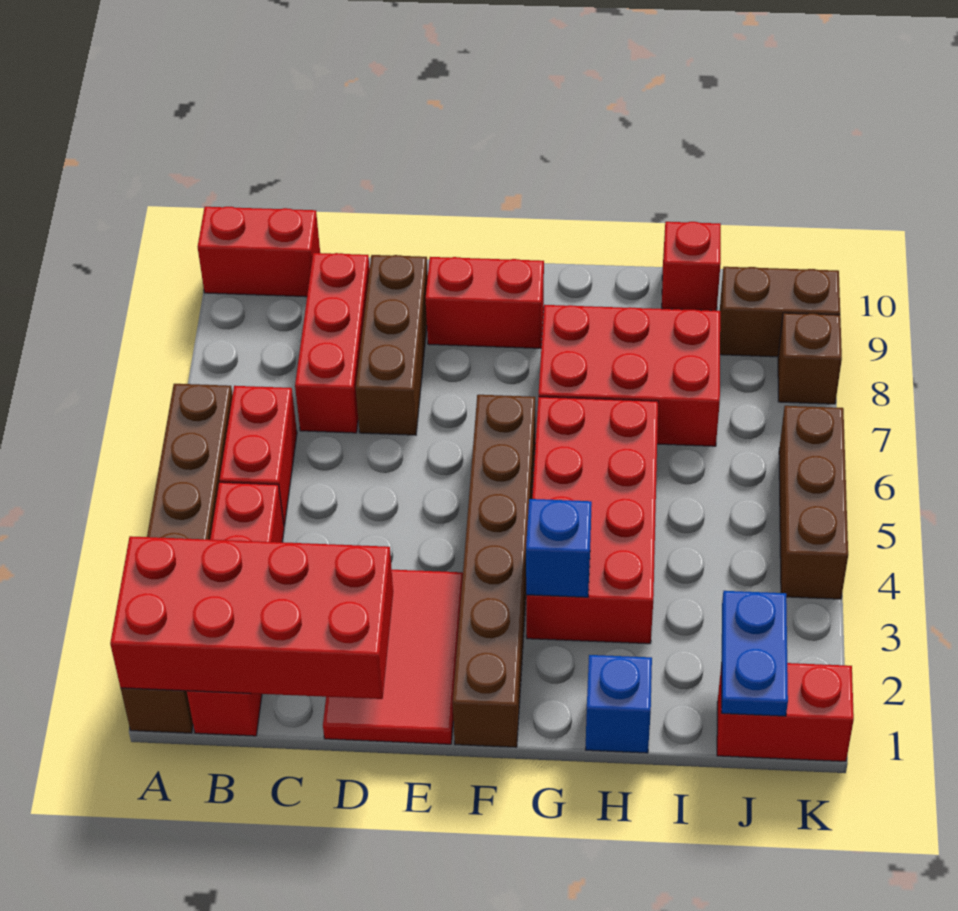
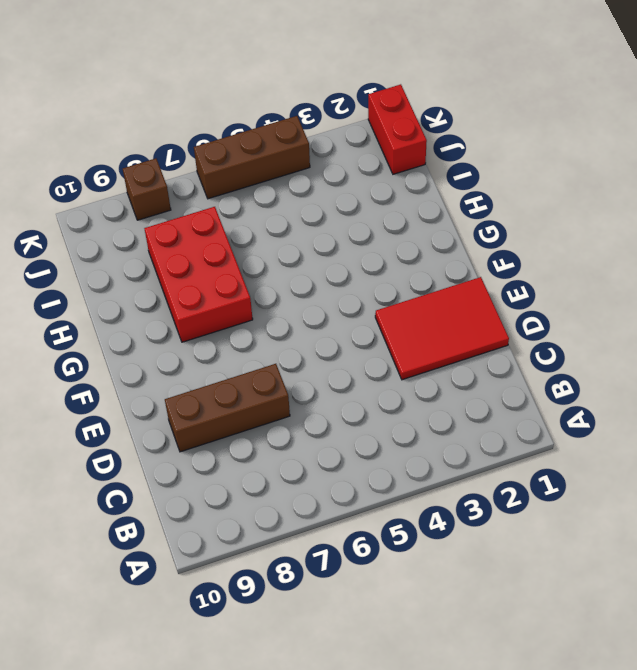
none -> brown brick A1:A6 level 1
none -> red brick A10:B10 level 1
none -> red brick B1:B4 level 1

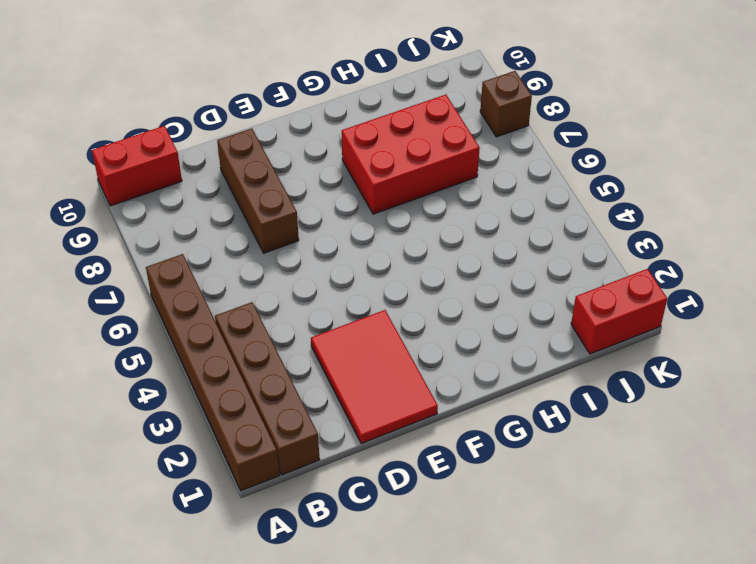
brown brick B1:B4 level 1 -> red brick B1:B4 level 1
none -> red brick B5:B6 level 1
none -> red brick C7:C9 level 1
none -> red brick E9:F9 level 1

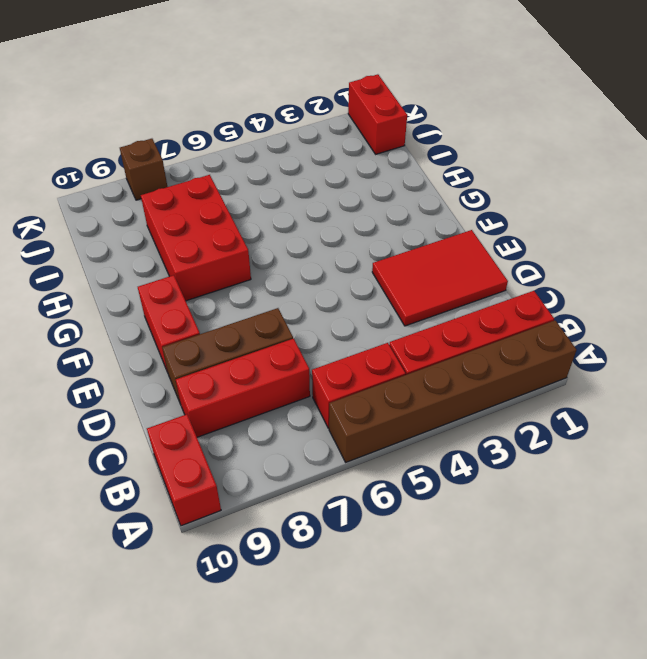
none -> brown brick F1:F6 level 1
none -> red brick G3:H6 level 1
none -> blue brick H1 level 1

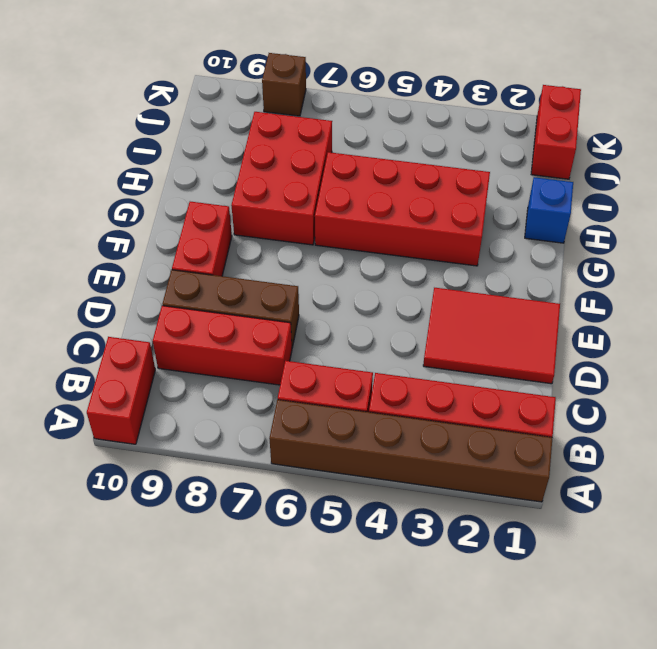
none -> brown brick F1:F6 level 1
none -> red brick I10 level 1
none -> brown brick J9:K9 level 1

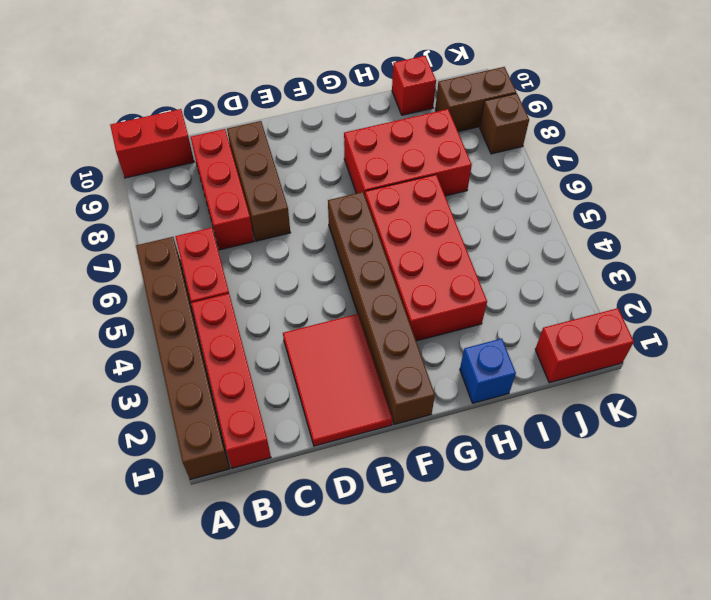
none -> red brick E9:F9 level 1
none -> brown brick K4:K6 level 1
none -> red brick A1:D2 level 2

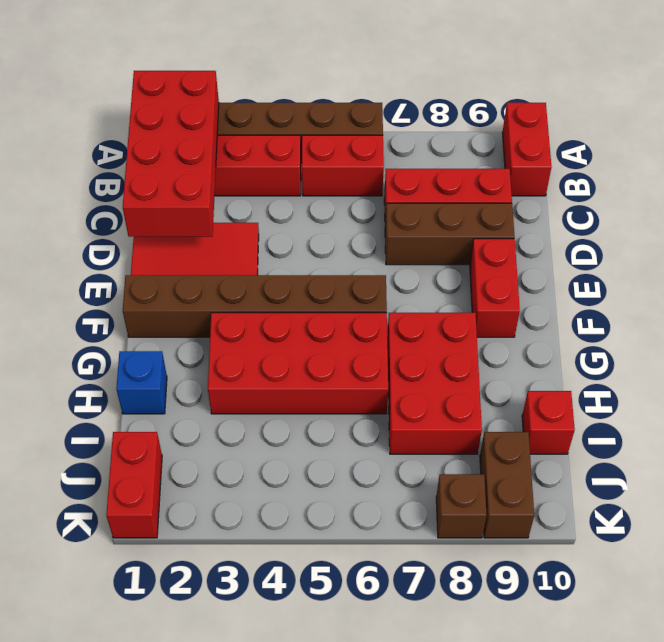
none -> brown brick K4:K6 level 1
none -> blue brick G3 level 2
none -> blue plate J1:J2 level 2

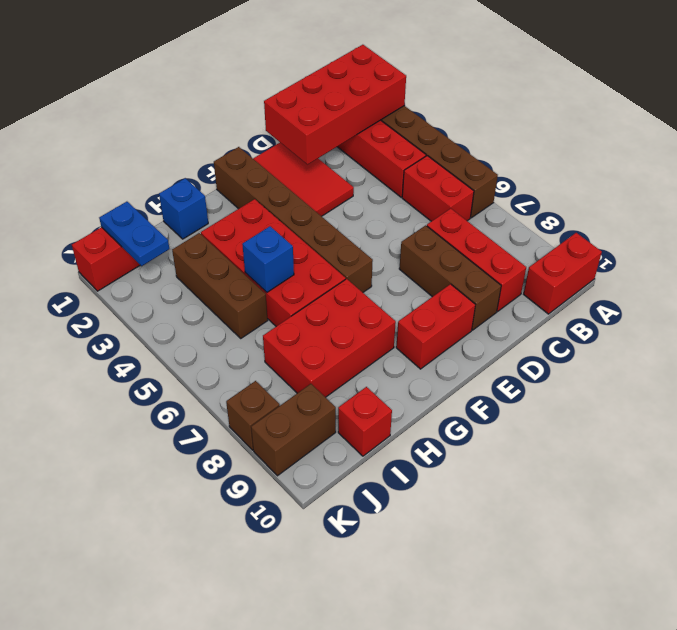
blue brick H5 level 2 -> blue brick G3 level 2
brown brick I3:I5 level 1 -> brown brick K4:K6 level 1

